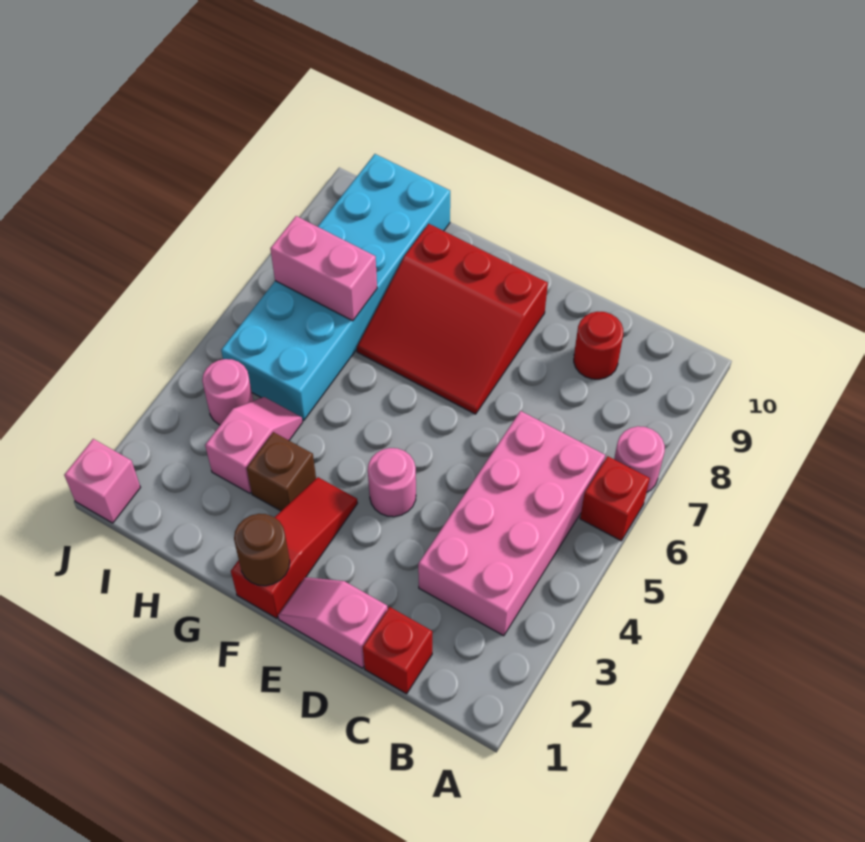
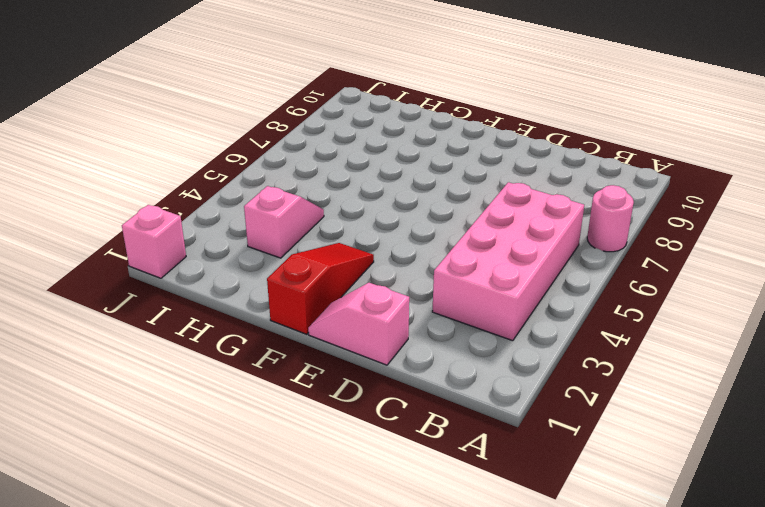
none -> red brick A6 level 1
none -> red brick C1 level 1
none -> red round brick C9 level 1

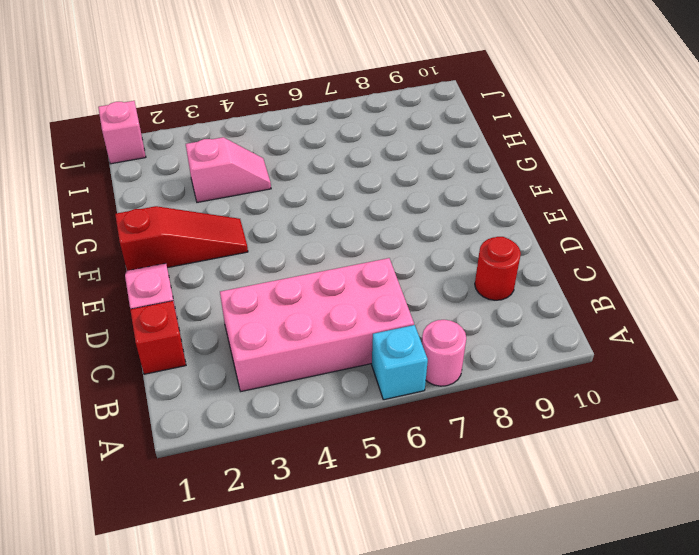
cyan brick A6 level 1 -> red brick A6 level 1
none -> pink round brick E4 level 1
none -> red slope E7:G9 level 1 top 9
none -> brown brick G3 level 1

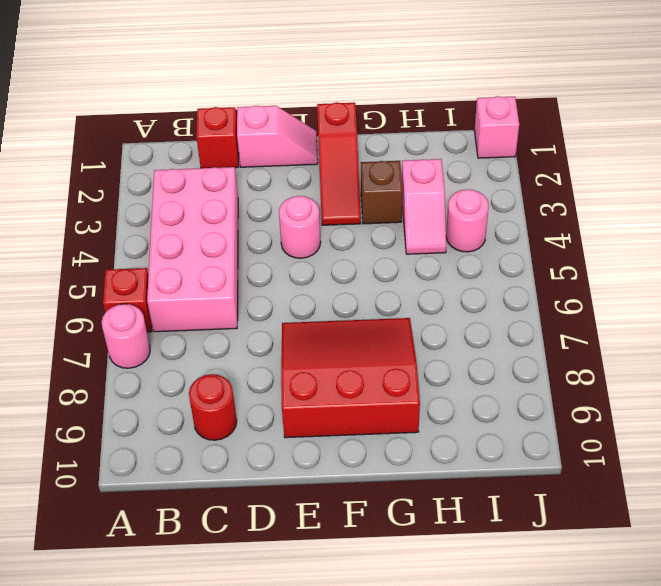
none -> cyan brick H5:I10 level 1
none -> brown round brick F1 level 2
none -> pink brick H7:I7 level 2

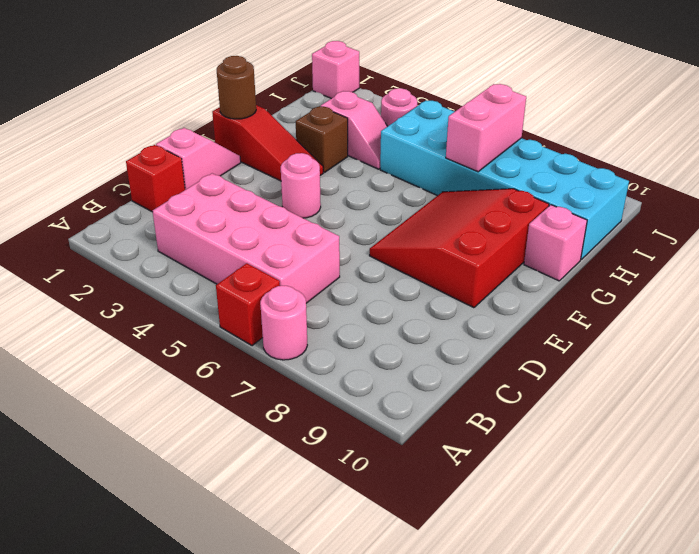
pink brick G10 level 1 -> none
none -> red round brick C9 level 1

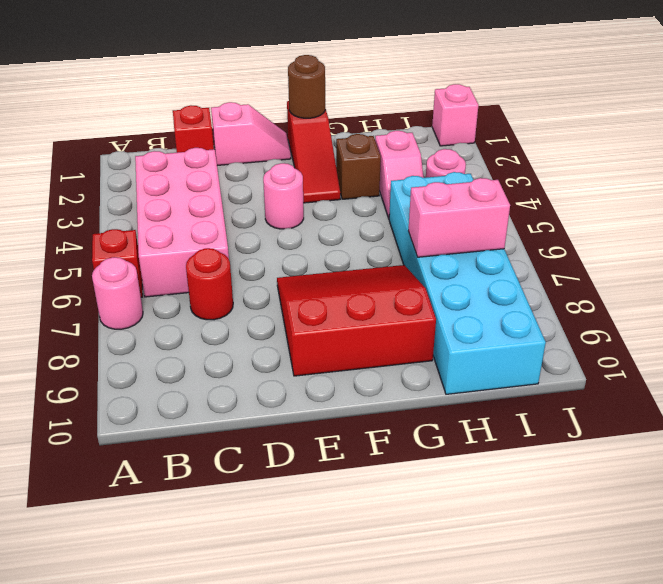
red round brick C7 level 1 -> red round brick C9 level 1

